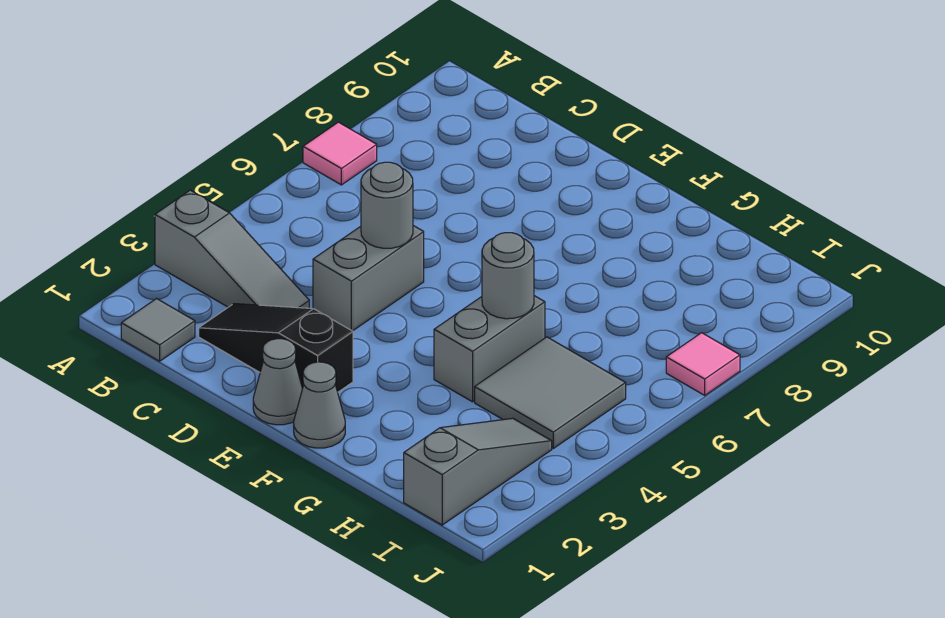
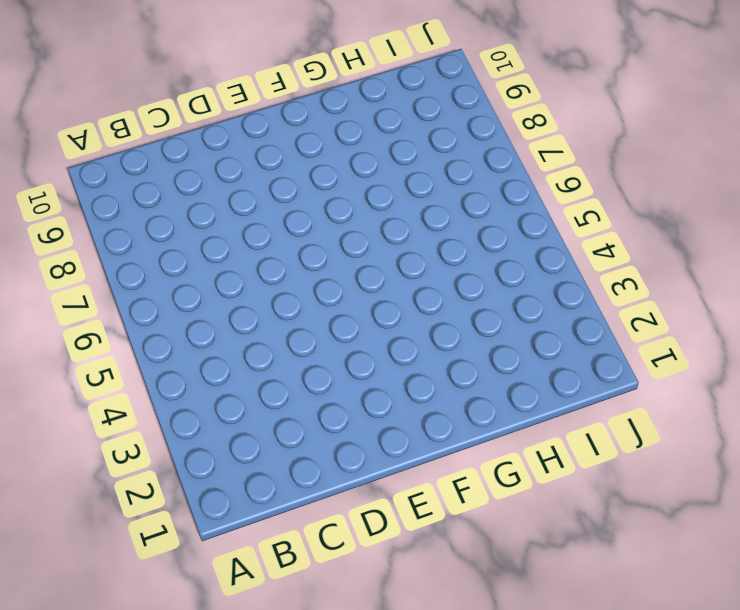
none -> grey slope A3:C3 level 1 top A
none -> pink tile A7 level 1
none -> grey tile B1 level 1

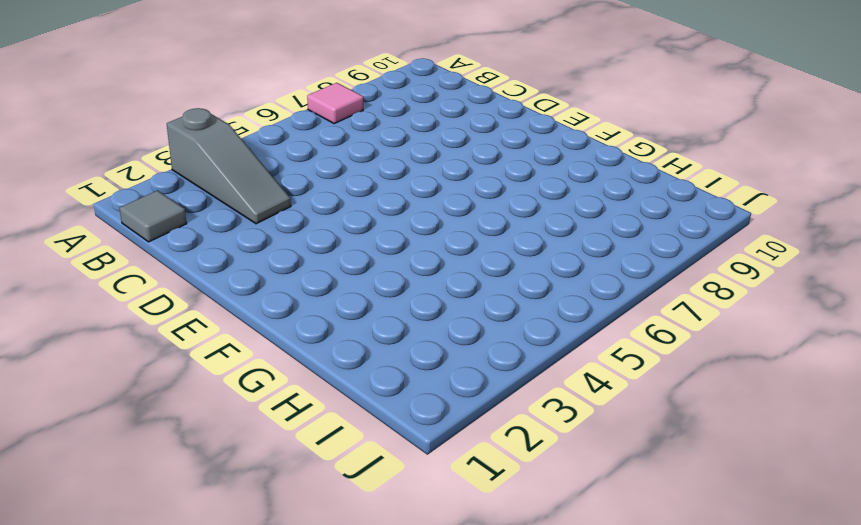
none -> black slope C2:E2 level 1 top E
none -> grey brick D4:D5 level 1
none -> grey cone E1 level 1

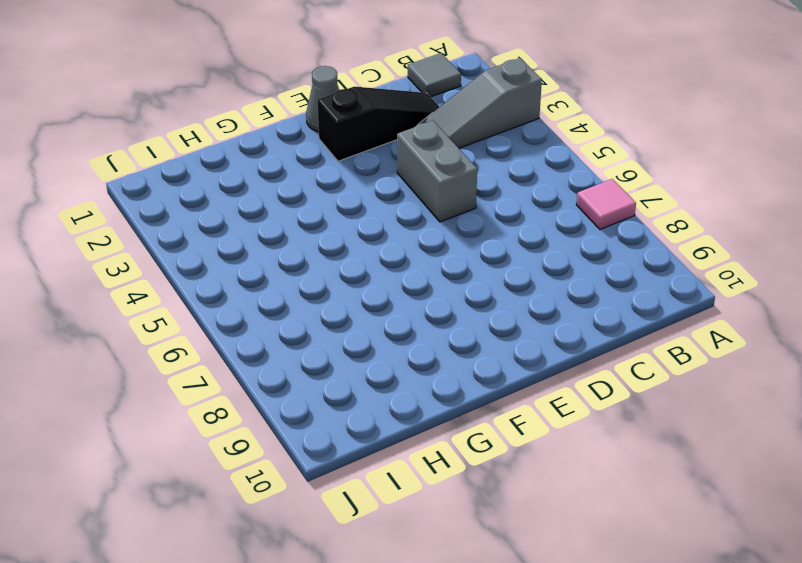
none -> grey cone F1 level 1
none -> grey brick G4:G5 level 1
none -> grey tile H4:I5 level 1

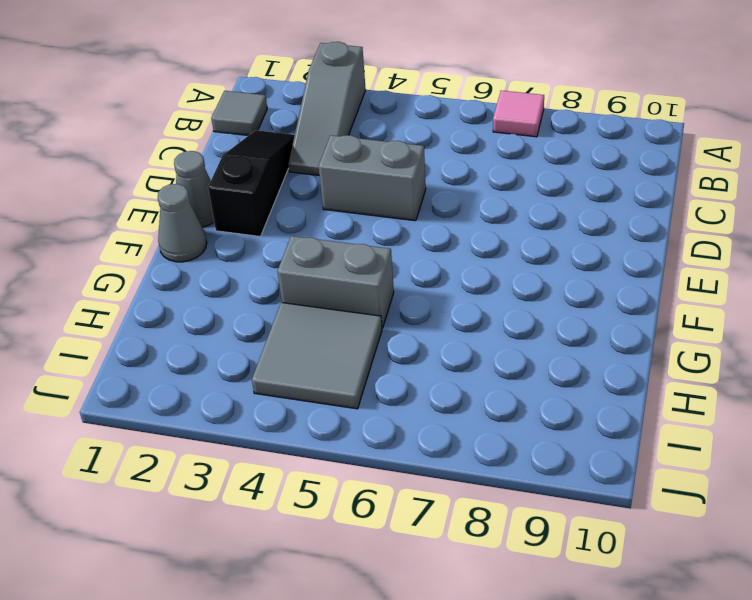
none -> grey slope I1:I3 level 1 top 1
none -> pink tile J7 level 1
none -> grey round brick D5 level 2

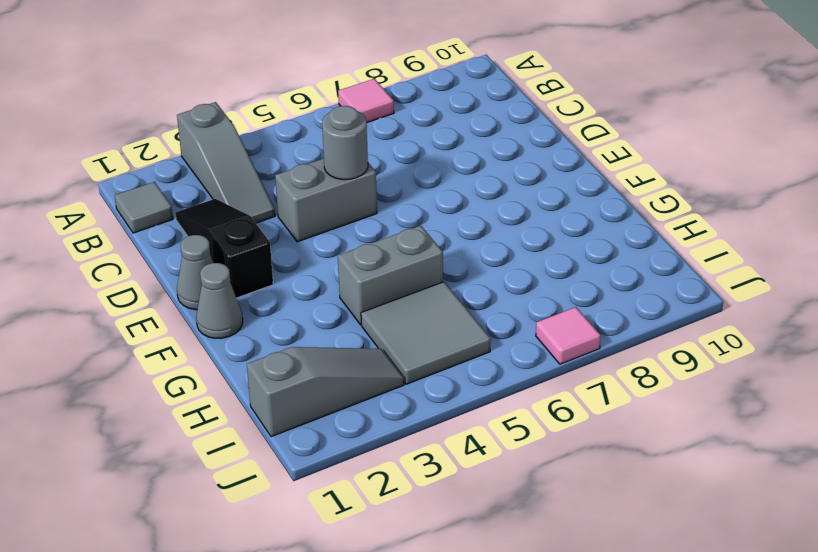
none -> grey round brick G5 level 2

